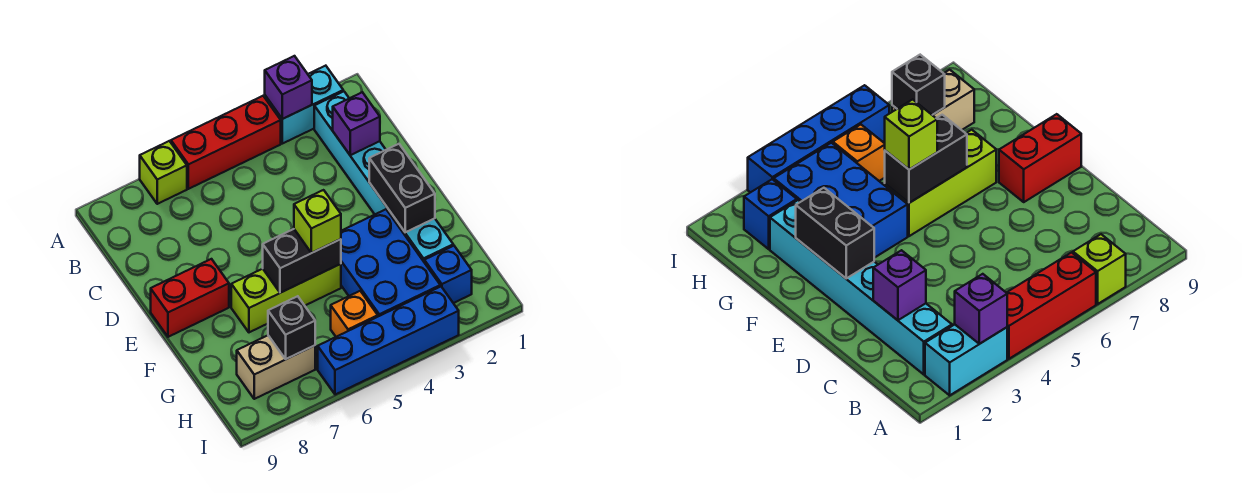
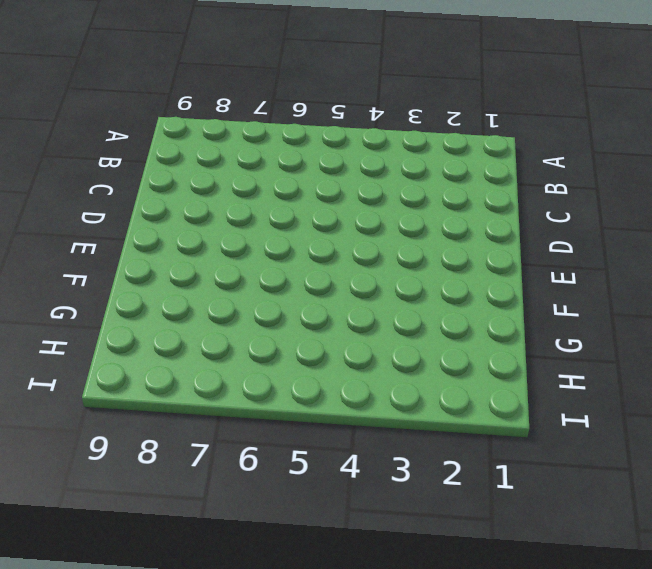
none -> cyan brick A2:A3 level 1
none -> red brick A4:A6 level 1
none -> lime brick A7 level 1

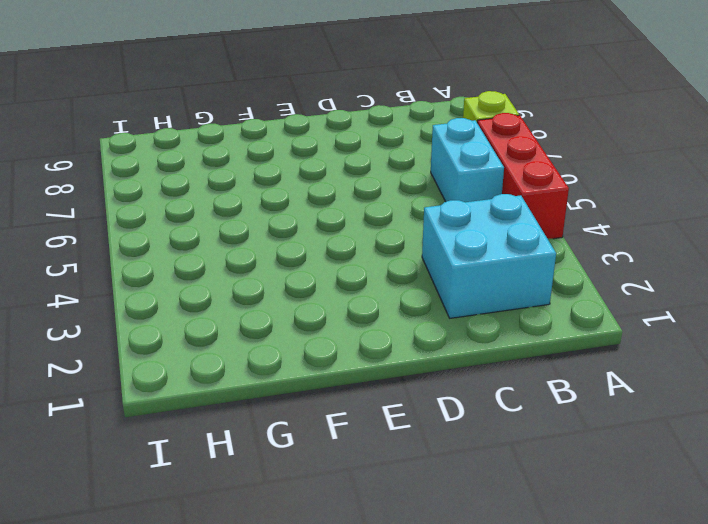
cyan brick B2:C3 level 1 -> cyan brick B2:G2 level 1
cyan brick B5:B6 level 1 -> cyan brick A2:A3 level 1
none -> red brick E8:E9 level 1
none -> blue brick F3:H4 level 1
none -> lime brick F5:F7 level 1

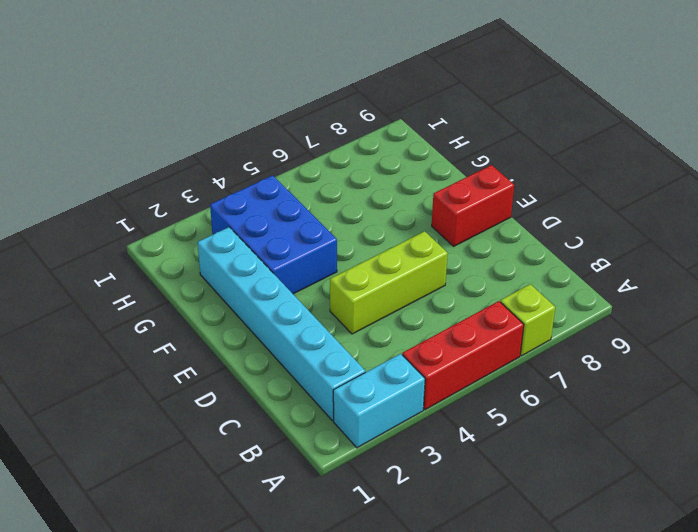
lime brick D4:D6 level 1 -> lime brick F5:F7 level 1
none -> blue brick H2 level 1
none -> orange brick H5 level 1
none -> tan brick H7:H8 level 1

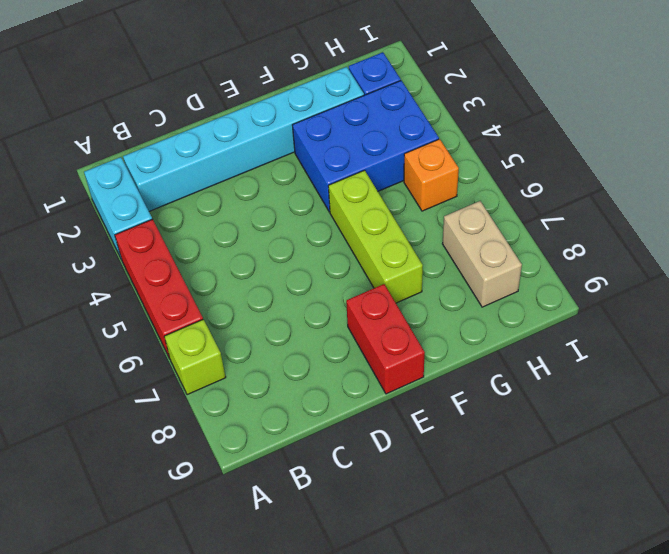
none -> blue brick I3:I6 level 1
none -> purple brick A3 level 2
none -> purple brick C2 level 2

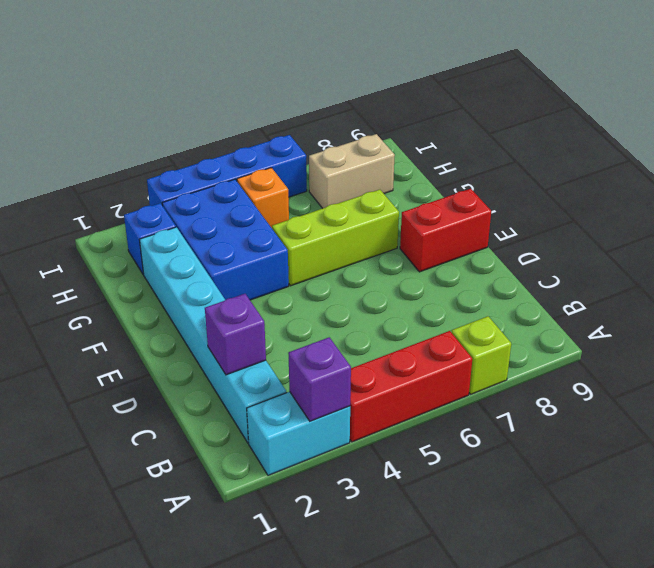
none -> black brick E2:F2 level 2
none -> black brick F5:F6 level 2
none -> black brick H7 level 2

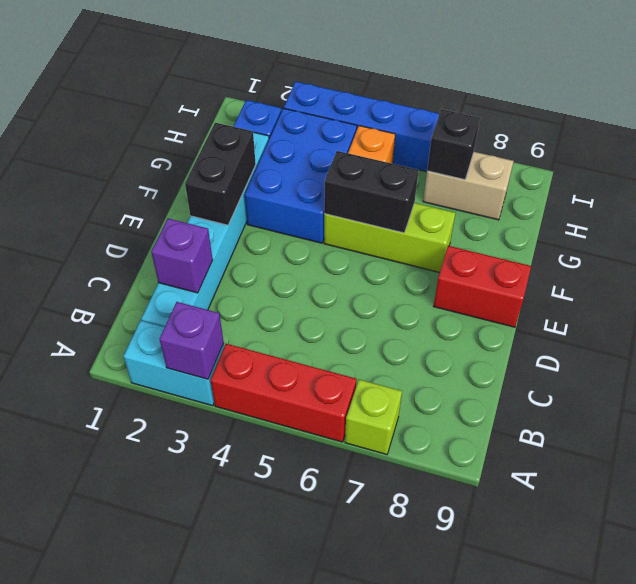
none -> lime brick F5 level 3

